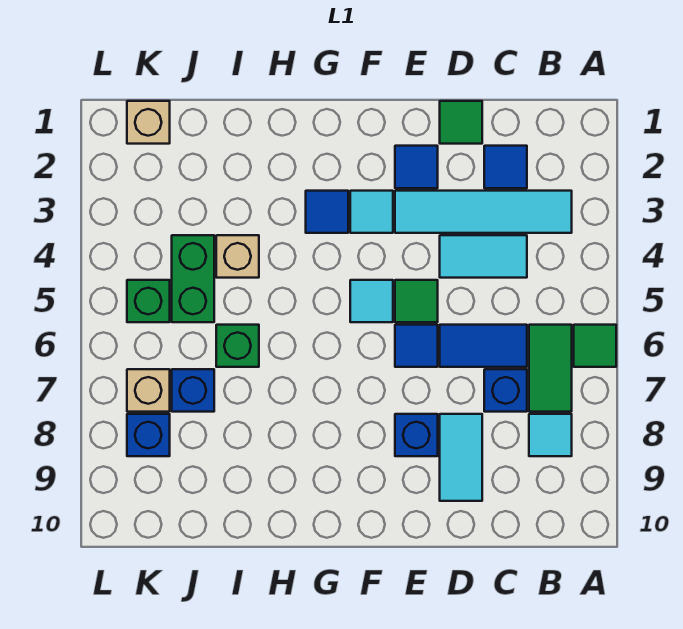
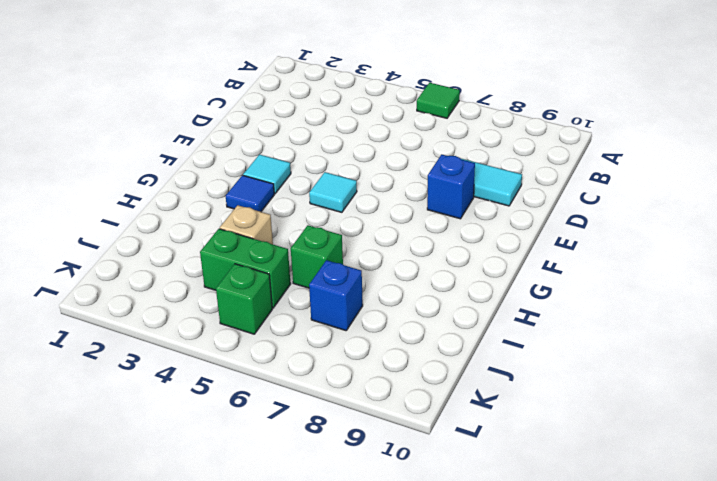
none -> cyan tile B3:E3 level 1
none -> green tile B6:B7 level 1
none -> cyan tile B8 level 1

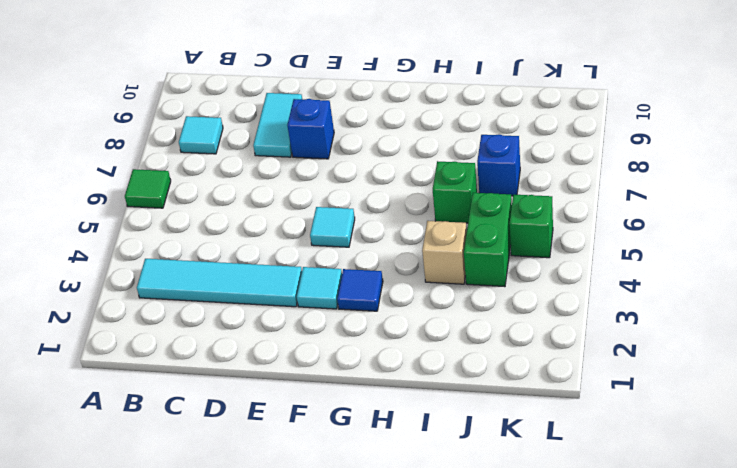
none -> green tile B6:B7 level 1
none -> blue tile C2 level 1
none -> cyan tile C4:D4 level 1

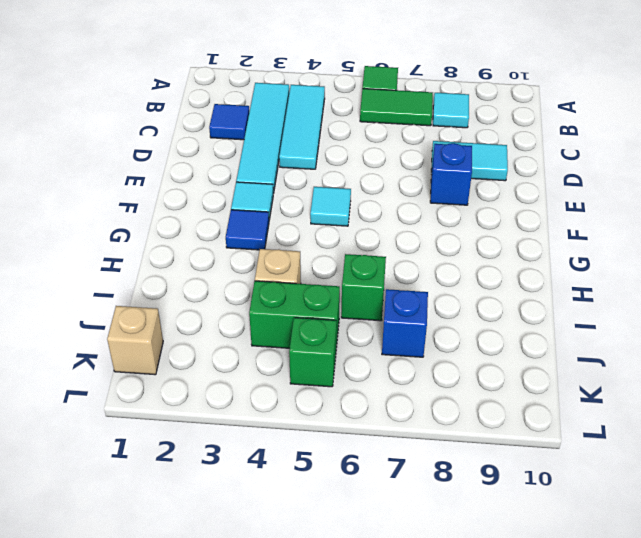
cyan tile B4:D4 level 1 -> cyan tile C4:D4 level 1
none -> blue tile C6:D6 level 1
none -> blue brick C7 level 1
none -> green tile D1 level 1

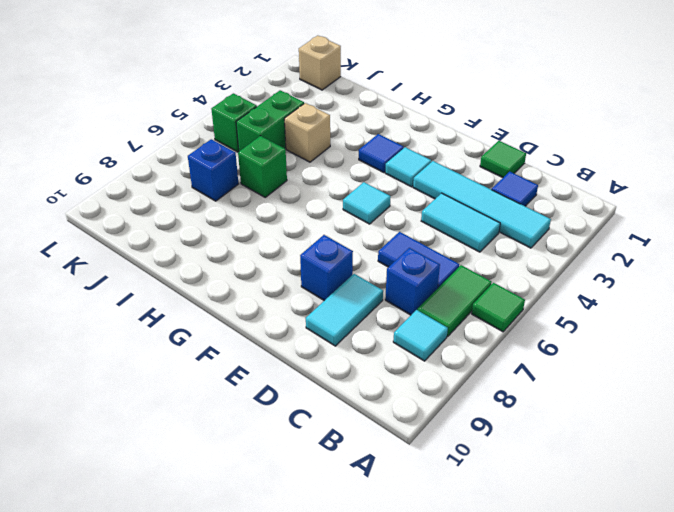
none -> blue tile E2 level 1
none -> green tile E5 level 1
none -> blue tile E6 level 1

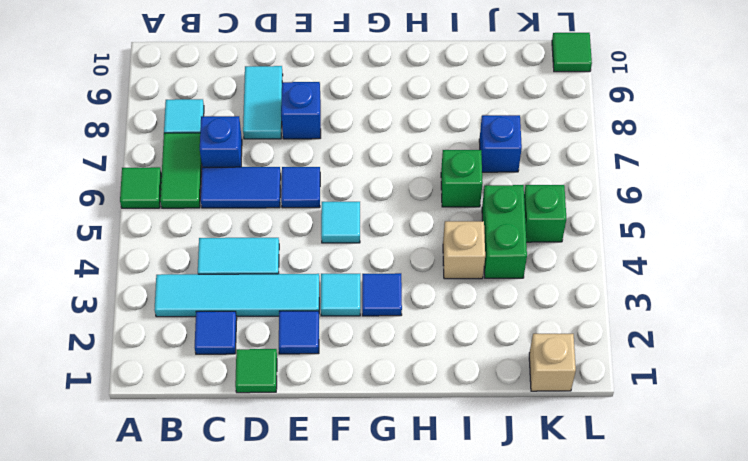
green tile L10 level 1 -> green tile E5 level 1
none -> tan brick K7 level 1
none -> blue brick K8 level 1

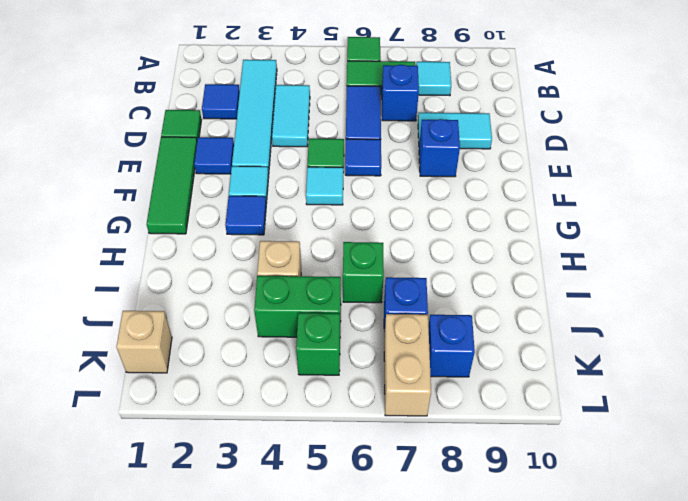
green tile E1:G1 level 1 -> none
tan brick K7:L7 level 1 -> tan brick K7 level 1

